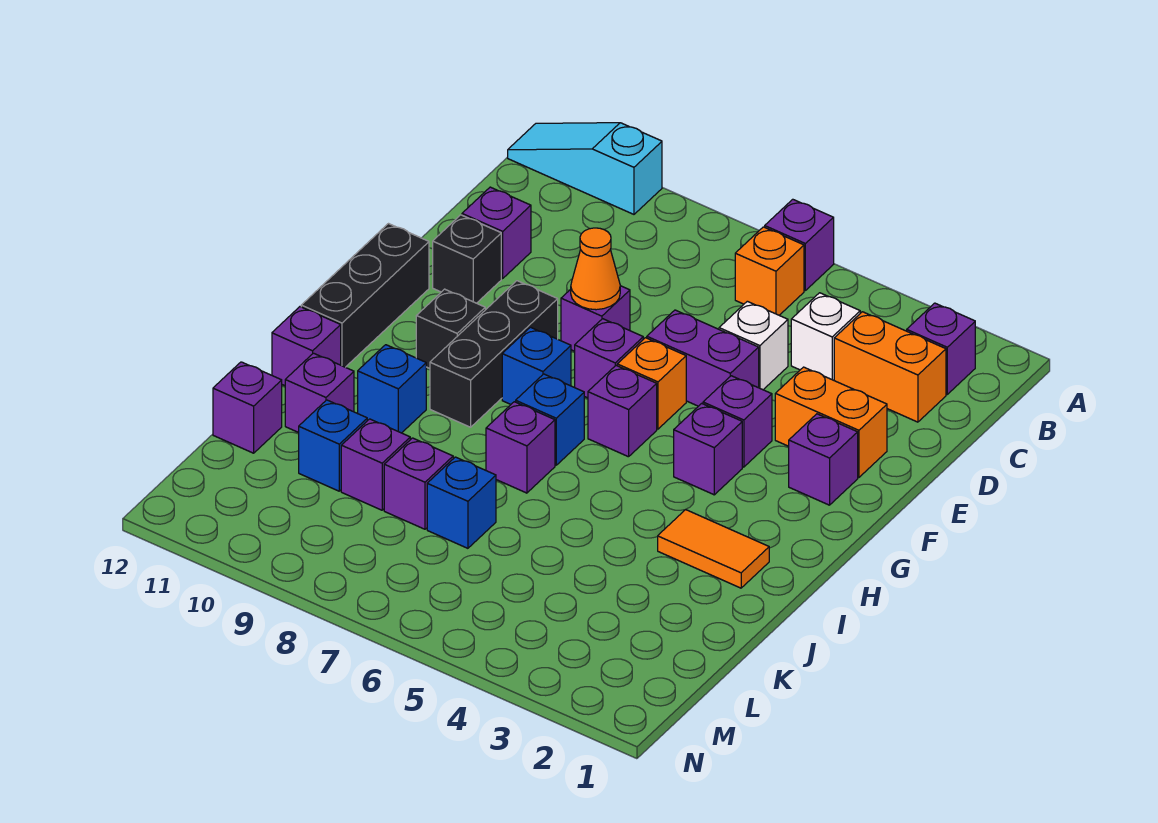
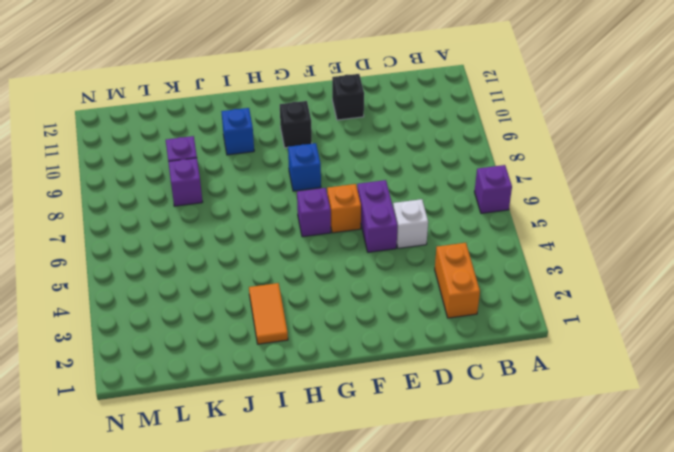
none -> cyan slope A10:A12 level 1 top 10
none -> purple brick B2 level 1
none -> orange brick B6 level 1
none -> white brick C4 level 1

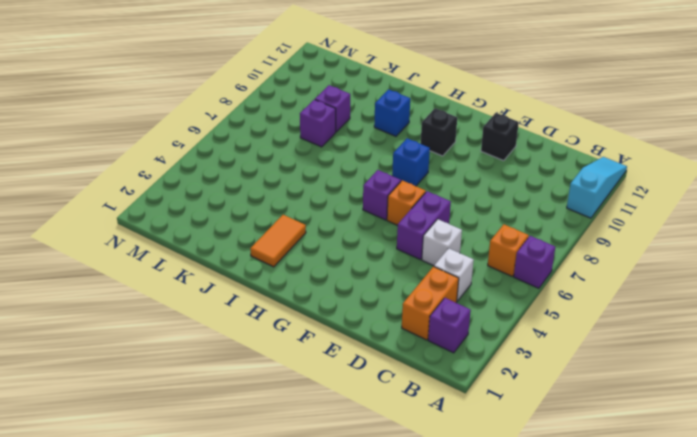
none -> purple brick D11 level 1
none -> orange brick E2:E3 level 1
none -> purple brick E8 level 1
none -> purple brick F2 level 1

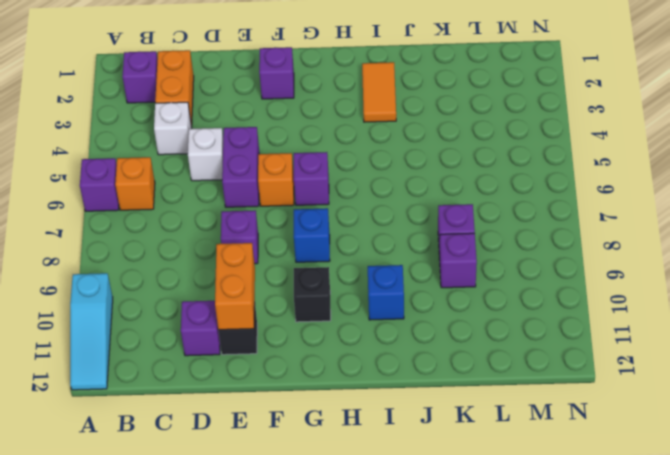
orange brick E10:E11 level 2 -> orange brick E2:E3 level 1
none -> purple brick F4 level 1
none -> purple brick F7 level 1
none -> black brick F9:H9 level 1
none -> black brick F12:H12 level 1

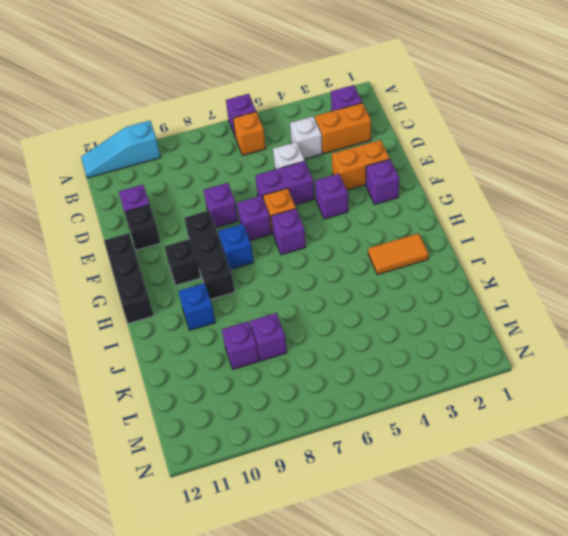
none -> purple brick G4 level 1
none -> blue brick H7 level 1
none -> purple brick I7 level 1
none -> purple brick I12 level 1

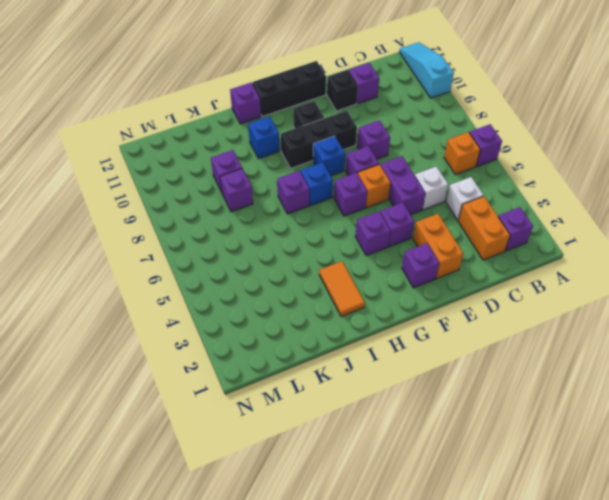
none -> purple brick J11 level 1
none -> blue brick K7 level 1
none -> blue brick K10 level 1
none -> purple brick K12 level 1

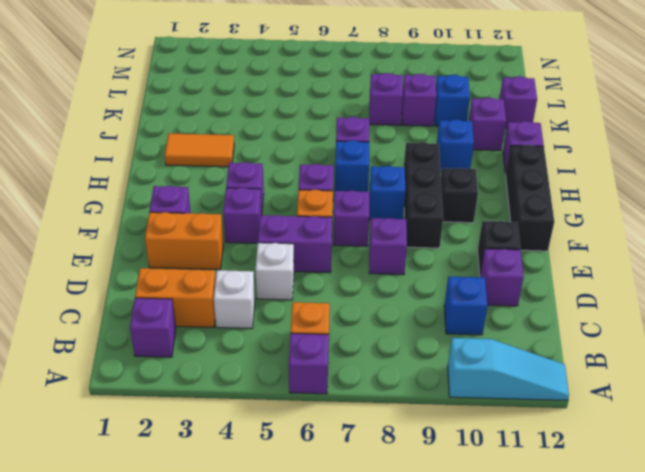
blue brick C10 level 1 -> blue brick K7 level 1
none -> orange cone E8 level 2

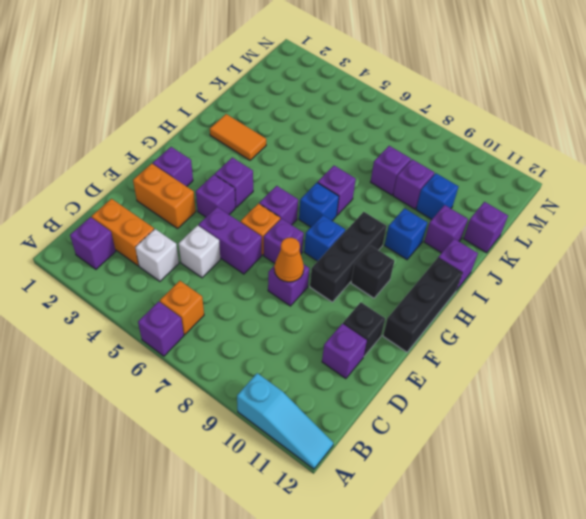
none -> blue brick K7 level 1

